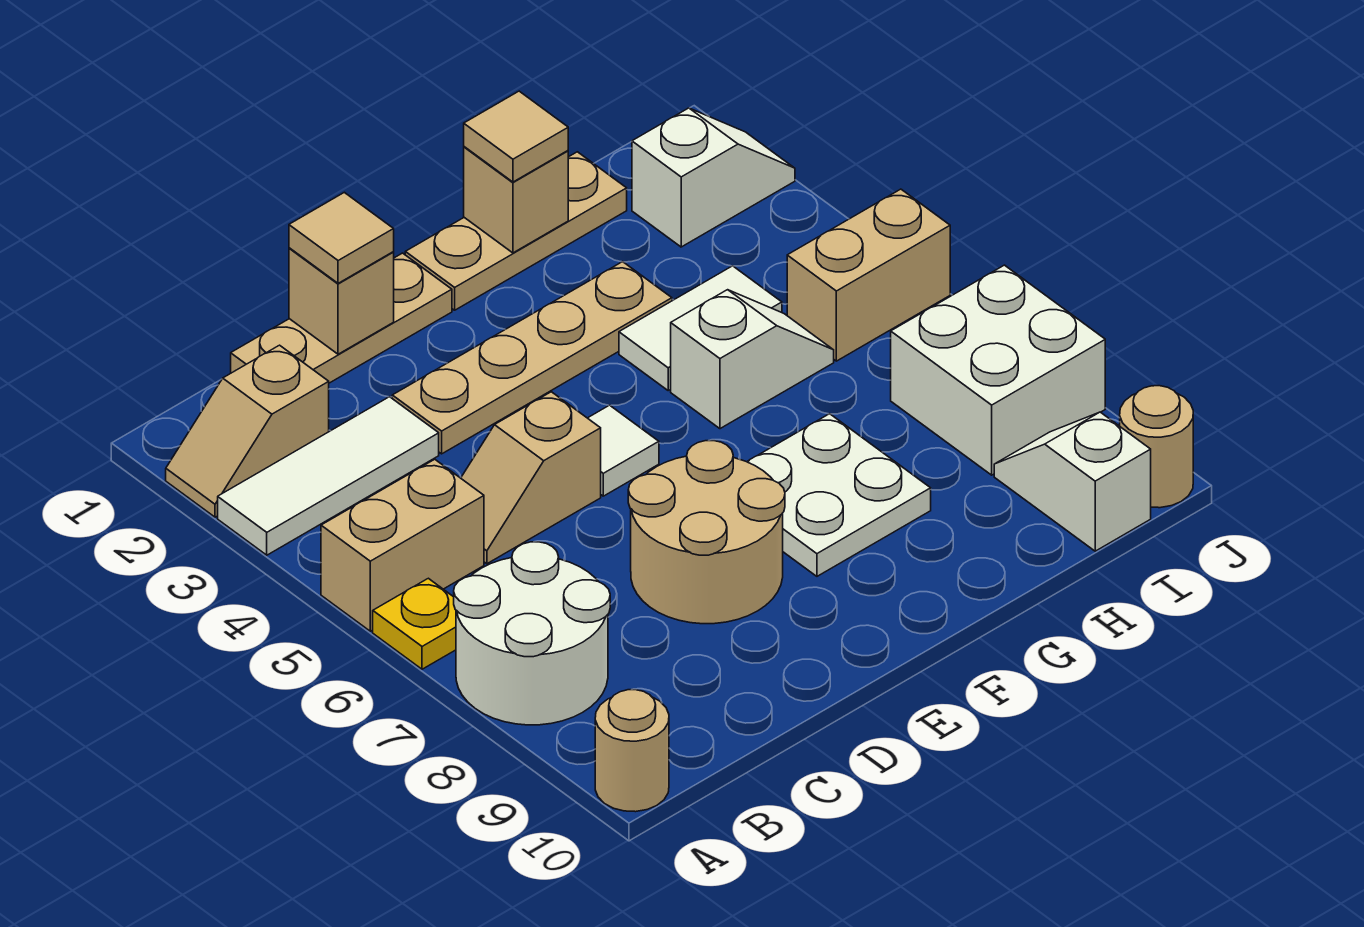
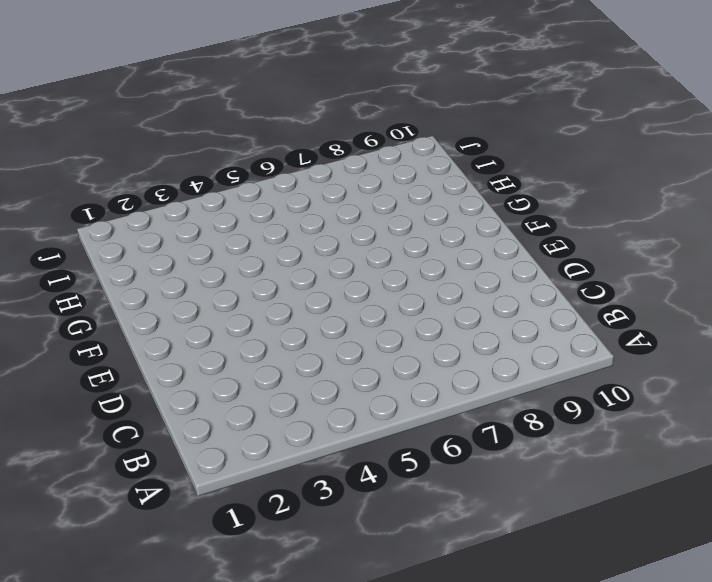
none -> tan slope A2:B2 level 1 top B
none -> white tile A3:C3 level 1
none -> tan brick A5:B5 level 1

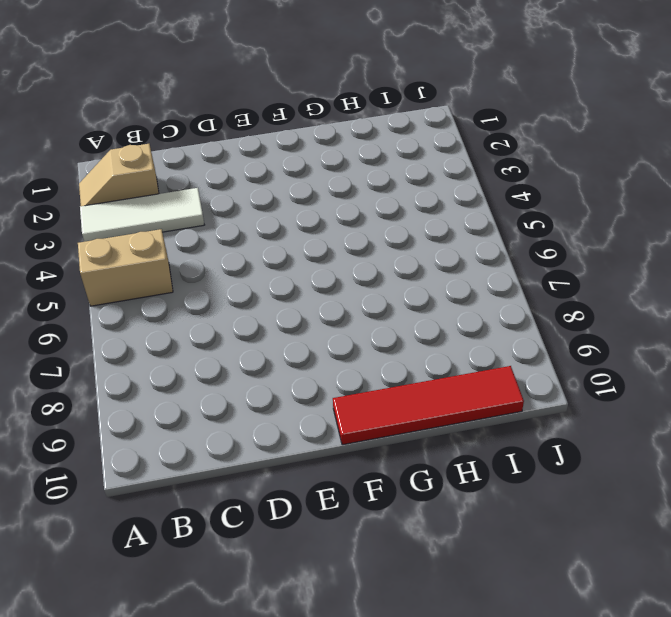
red tile F10:I10 level 1 -> white slope I9:I10 level 1 top 10
none -> yellow plate A6 level 1
none -> white round brick A7:B8 level 1
none -> tan round brick A10 level 1

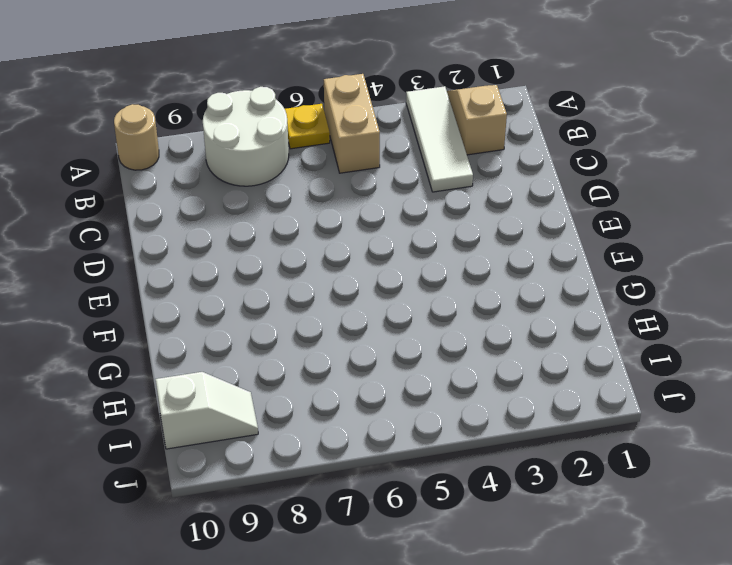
none -> tan plate C1:E1 level 1
none -> tan slope C5:D5 level 1 top D
none -> tan plate D3:G3 level 1

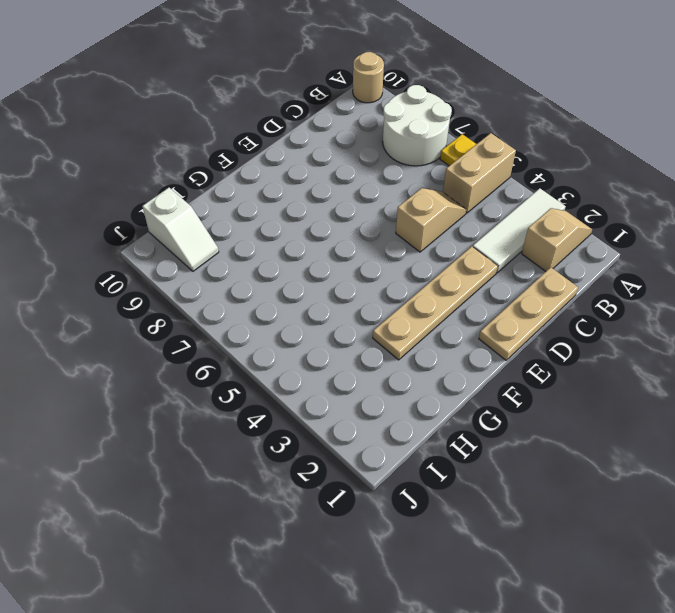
none -> tan round brick D7:E8 level 1
none -> white tile E5 level 1
none -> tan plate F1:H1 level 1

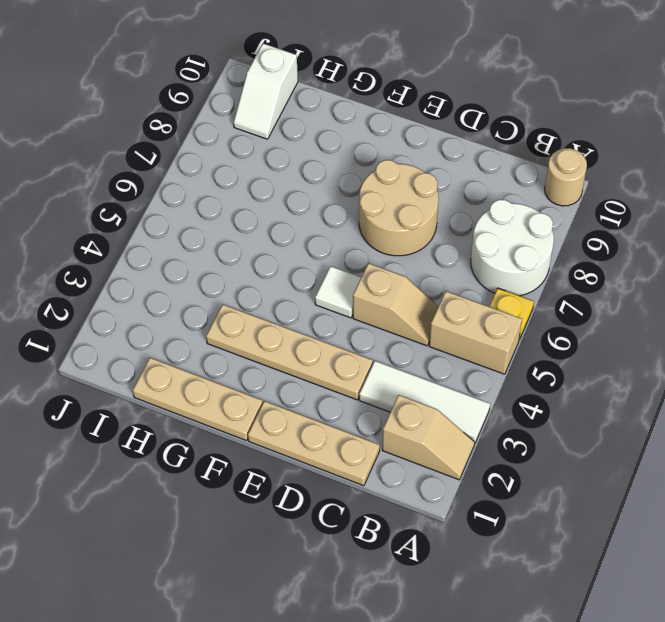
none -> white plate F7:G8 level 1
none -> white tile G4:H4 level 1
none -> white slope G5:H5 level 1 top G

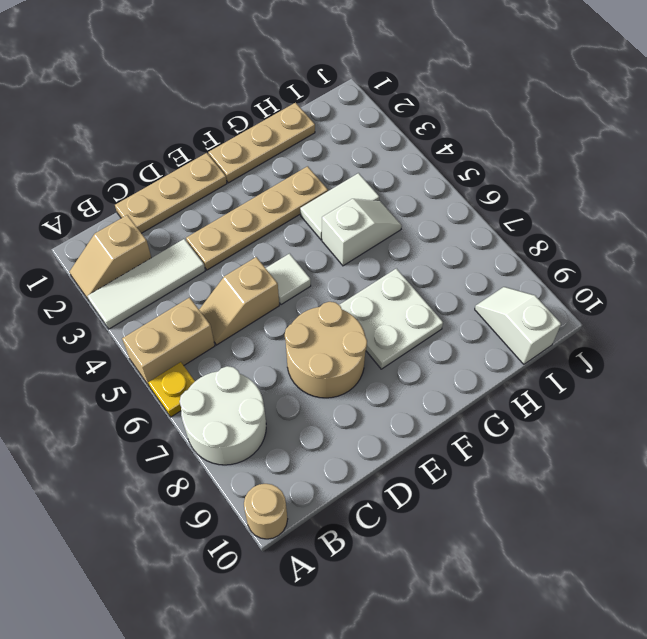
none -> white slope I2:J2 level 1 top I
none -> tan brick I5:J5 level 1
none -> white brick I7:J8 level 1

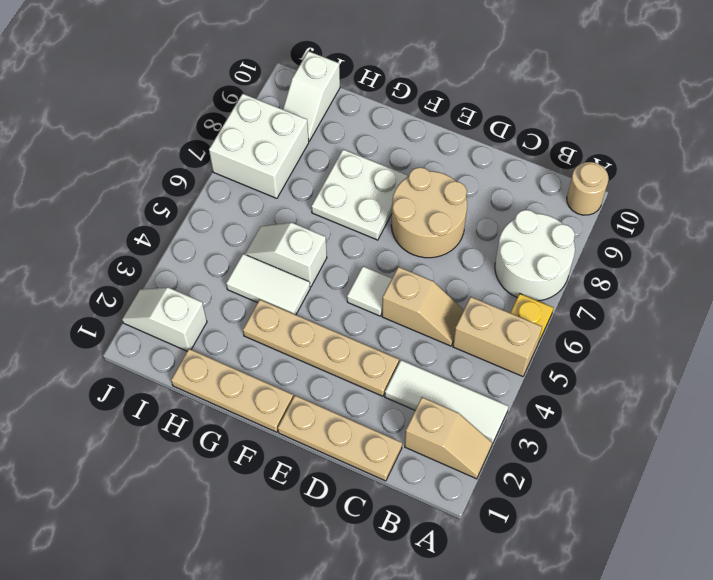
none -> tan brick I5:J5 level 1
none -> tan round brick J10 level 1
none -> tan brick D1 level 2

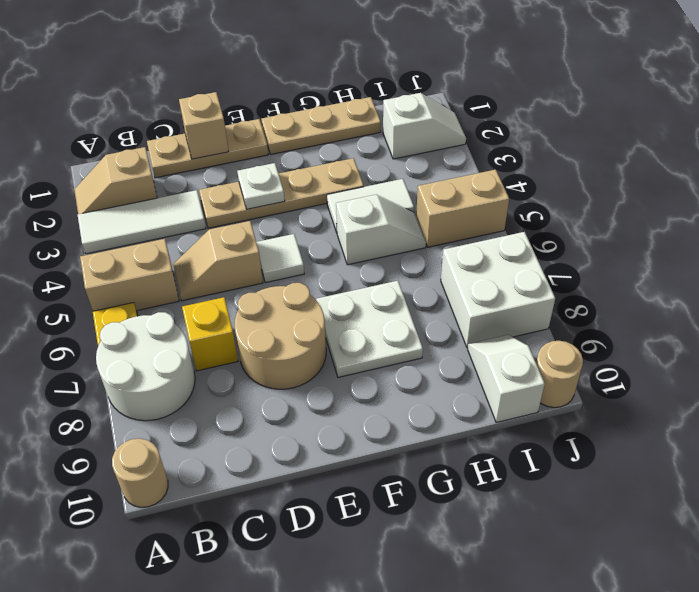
yellow brick C7 level 1 -> none
white plate E3 level 2 -> none
none -> tan brick G1 level 2
none -> tan tile D1 level 3
none -> tan tile G1 level 3

